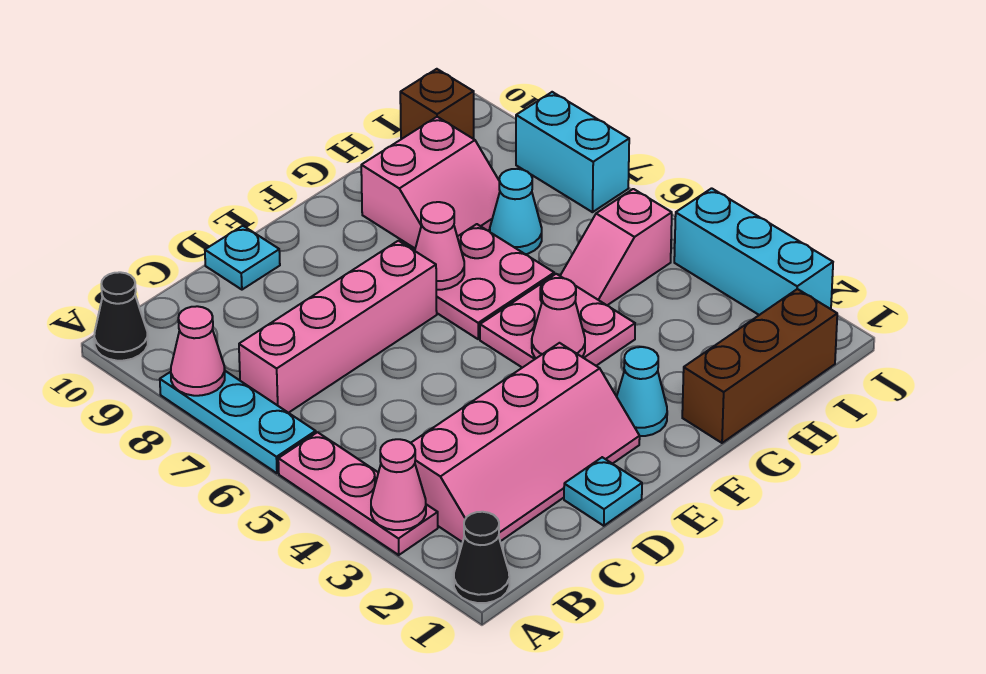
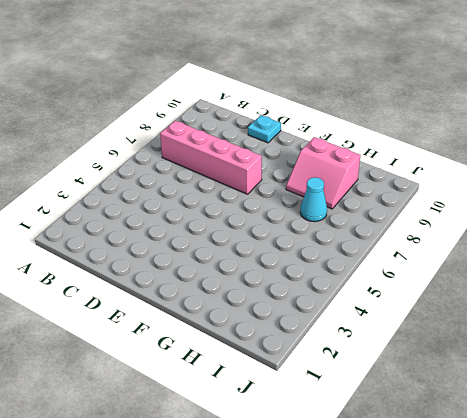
none -> black cone A1 level 1
none -> pink plate A3:A5 level 1
none -> cyan plate A6:A8 level 1

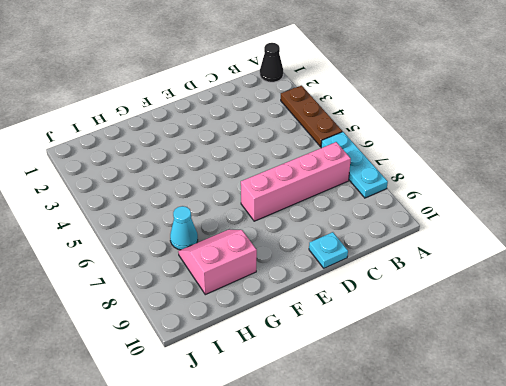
brown plate A3:A5 level 1 -> pink plate A3:A5 level 1
none -> black cone A10 level 1
none -> pink slope B2:E3 level 1 top 3
none -> cyan plate D1 level 1

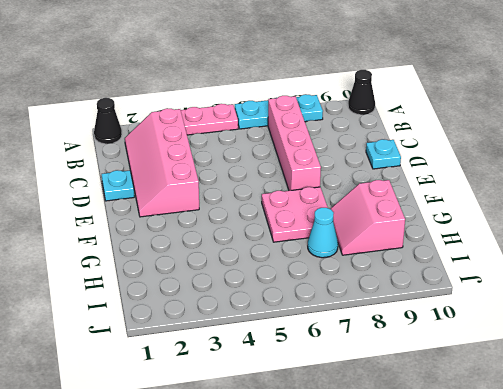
none -> cyan cone F2 level 1
none -> pink plate F4:G5 level 1
none -> brown brick G1:I1 level 1

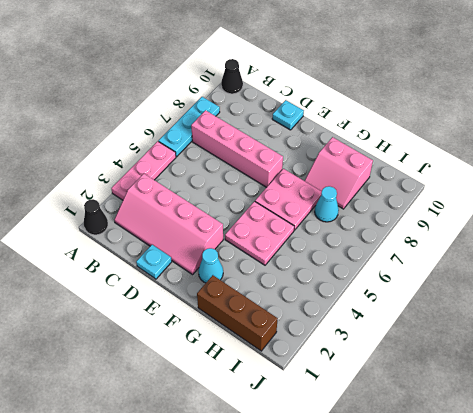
none -> pink slope H5:I5 level 1 top I
none -> brown brick I10 level 1
none -> cyan brick J2:J4 level 1

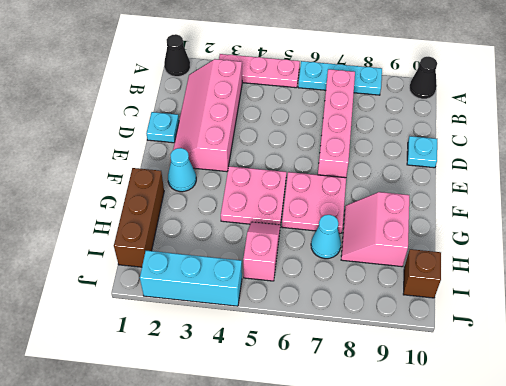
none -> cyan brick J7:J8 level 1
none -> pink cone A3 level 2
none -> pink cone A8 level 2

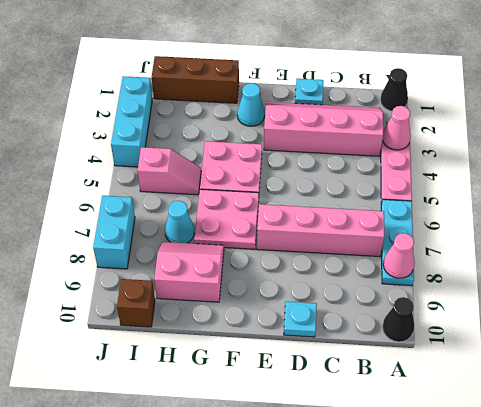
none -> pink cone F4 level 2
none -> pink cone F7 level 2

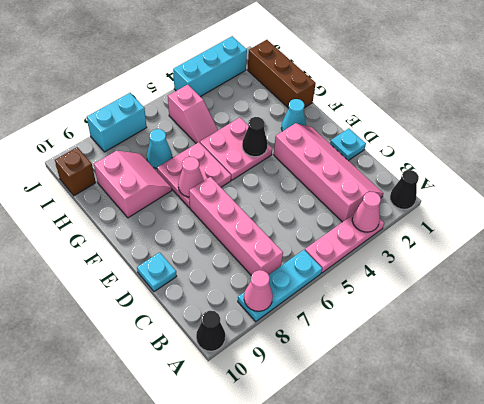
black cone F4 level 2 -> pink cone F4 level 2

